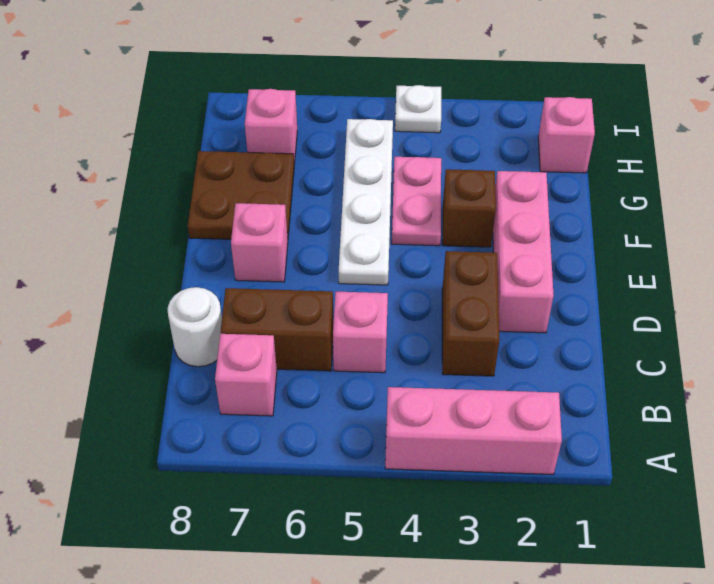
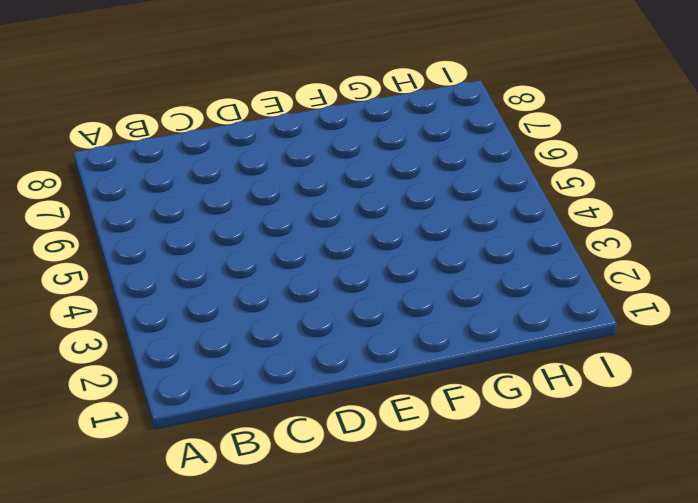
none -> pink brick A2:A4 level 1
none -> pink brick B7 level 1
none -> brown brick C3:D3 level 1

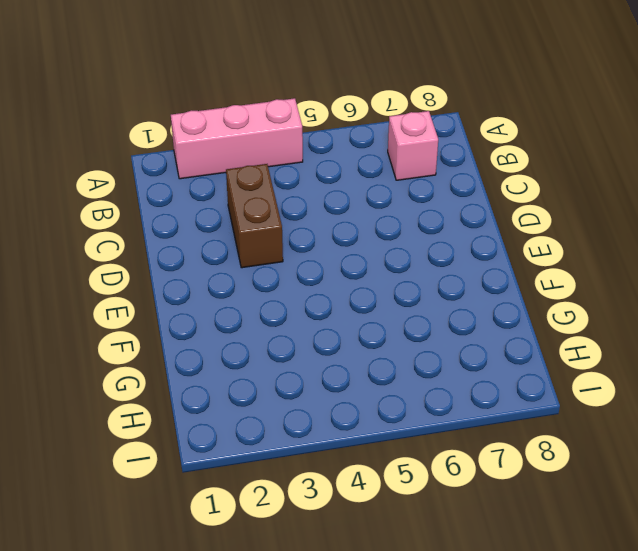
none -> pink brick C5 level 1
none -> brown brick C6:C7 level 1
none -> white round brick C8 level 1

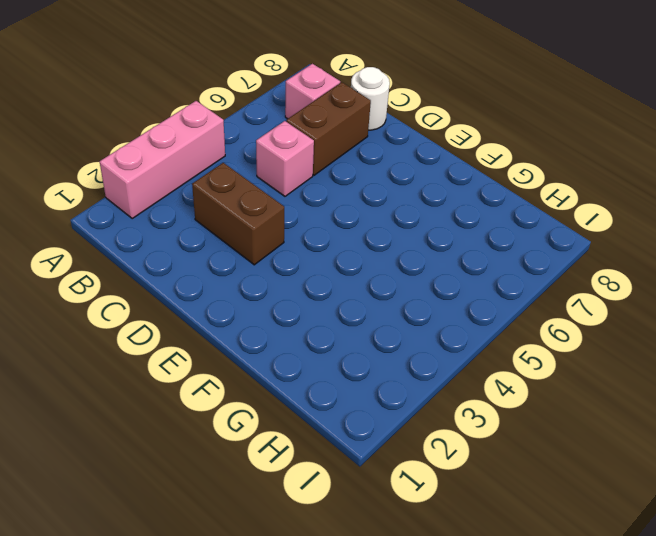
none -> pink brick D2:F2 level 1
none -> white plate E5:H5 level 1
none -> pink brick E7 level 1

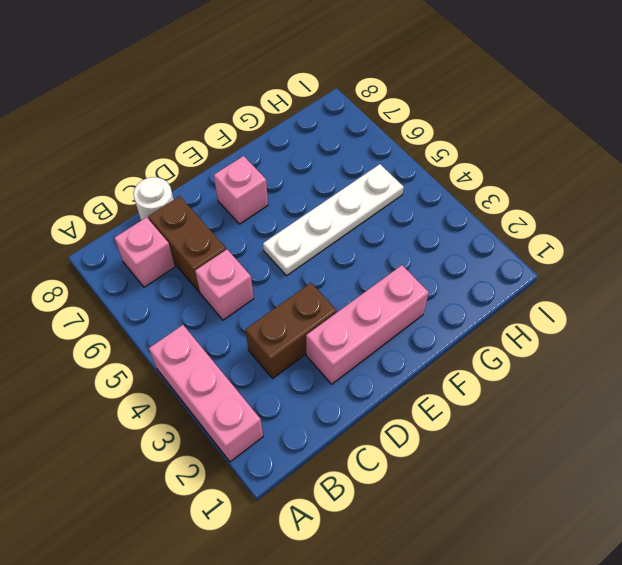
none -> brown brick F3 level 1
none -> pink plate F4:G4 level 1
none -> brown plate F7:G8 level 1

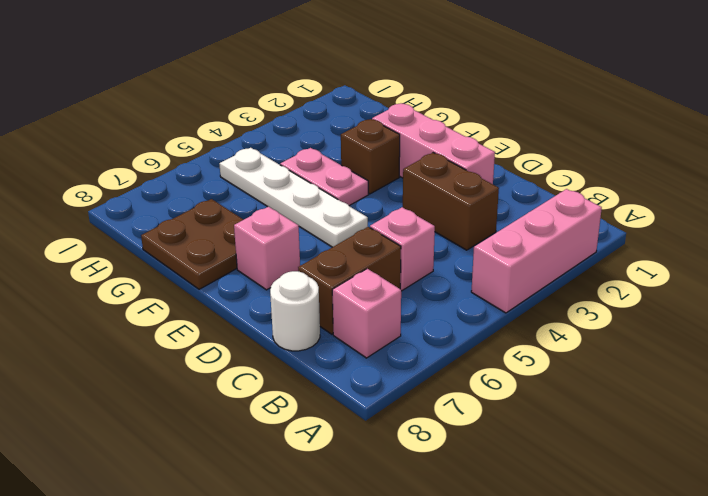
none -> pink brick H1 level 1
none -> pink brick H7 level 1
none -> white plate I4 level 1

